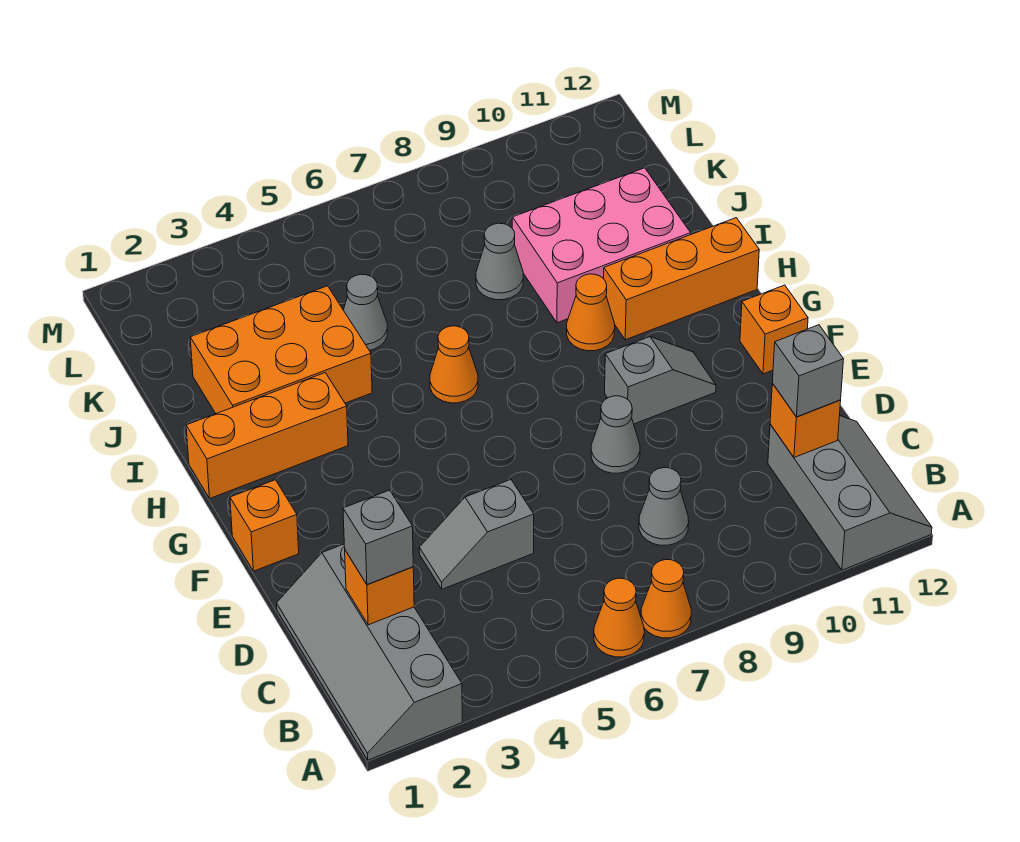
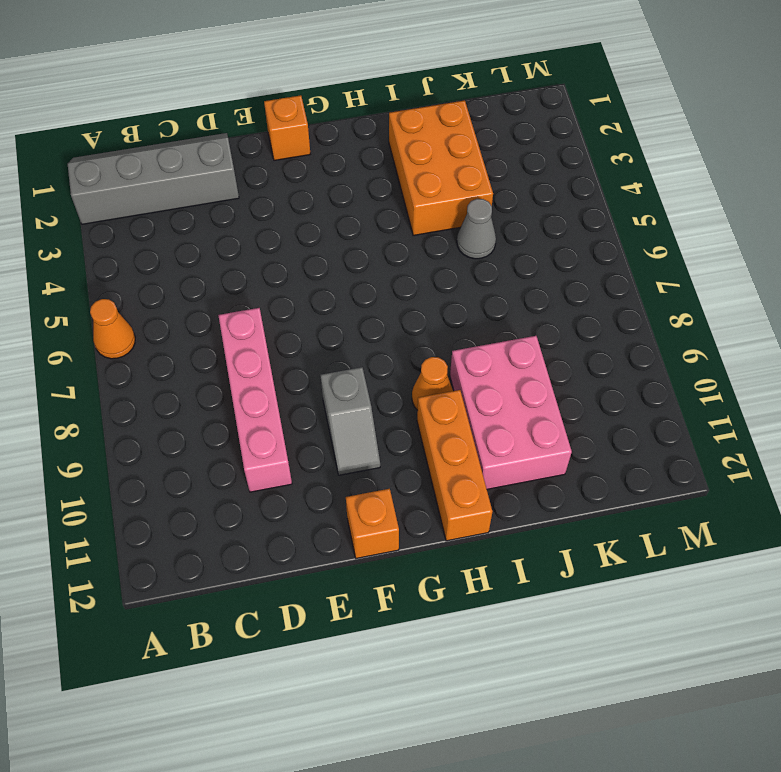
pink brick D7:D10 level 1 -> none
none -> orange cone A7 level 1
none -> grey slope A11:C12 level 1 top 11
none -> grey cone C8 level 1

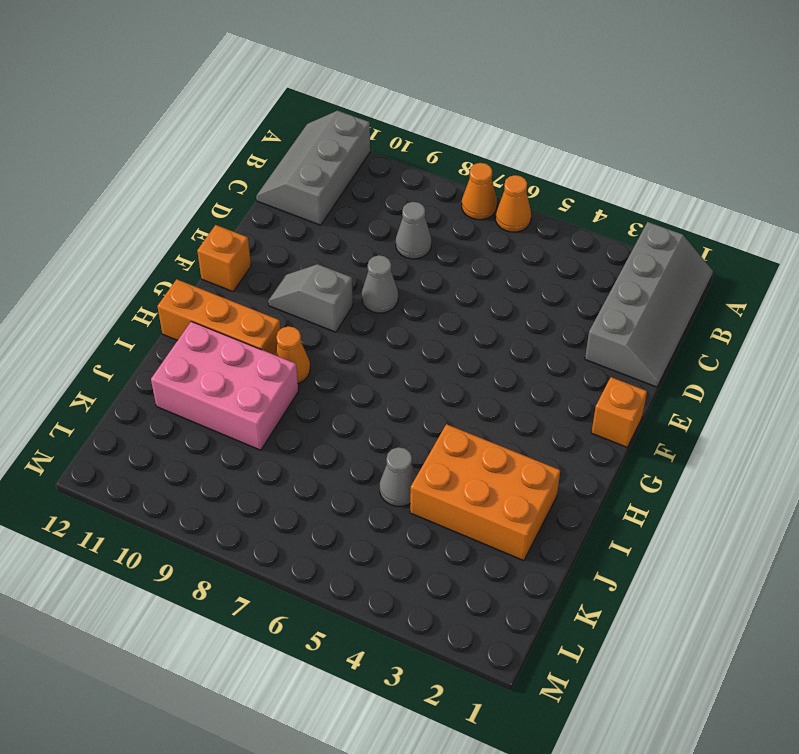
none -> grey slope D4:D5 level 1 top 5
none -> orange brick H1:H3 level 1
none -> orange cone H6 level 1

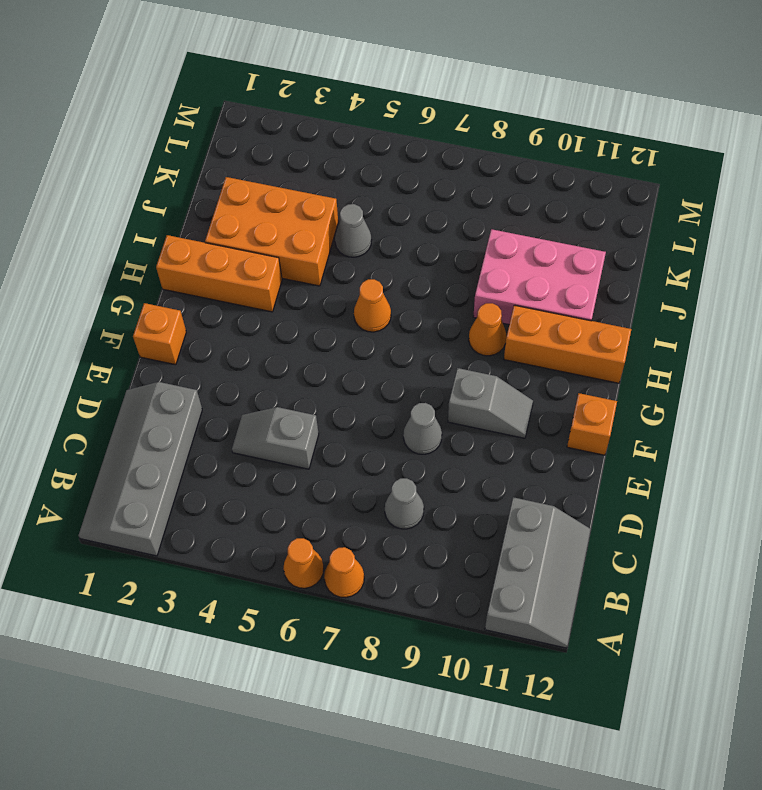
none -> grey cone J8 level 1
none -> orange brick C2 level 2
none -> orange brick C11 level 2

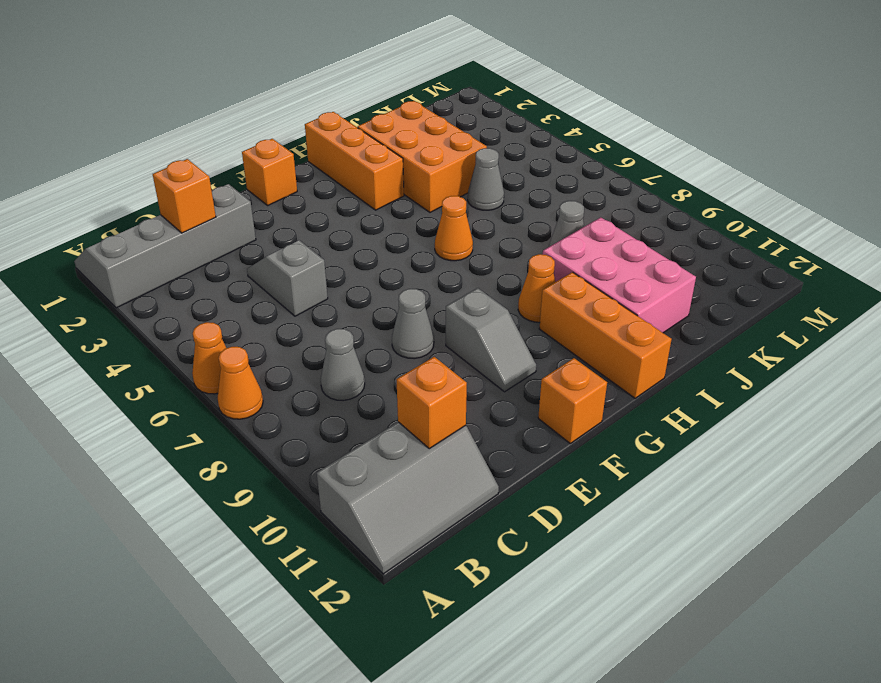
none -> grey brick C2 level 3
none -> grey brick C11 level 3

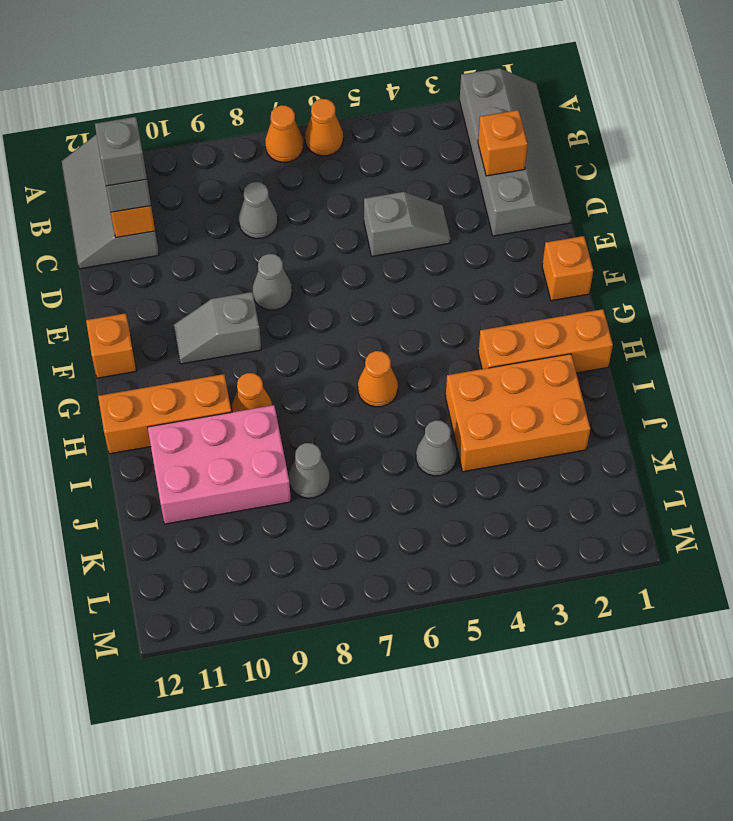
grey brick C11 level 4 -> grey brick C2 level 3

